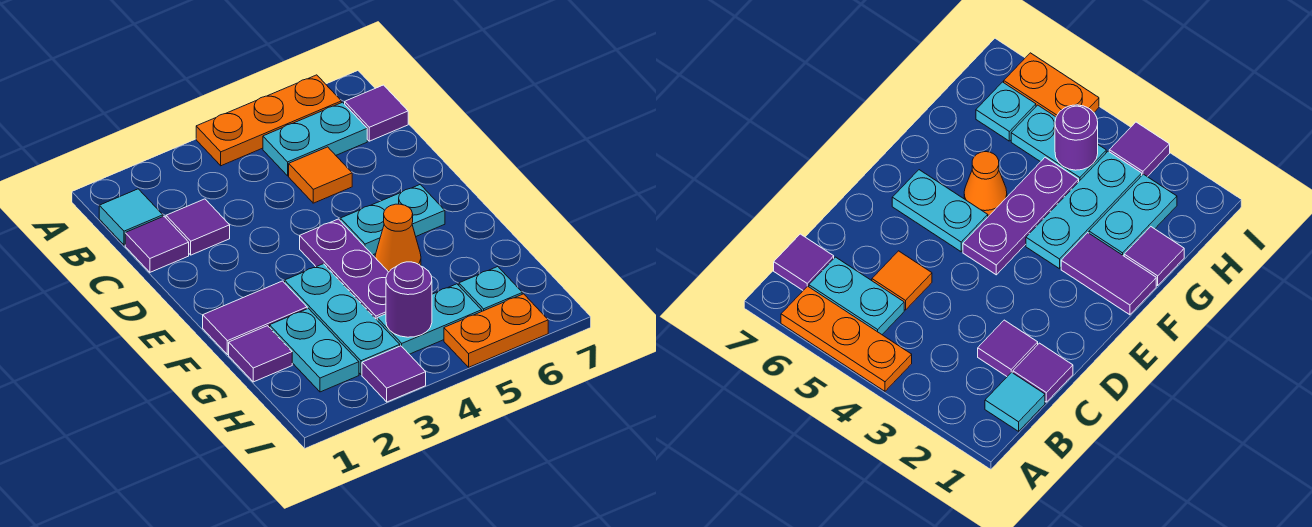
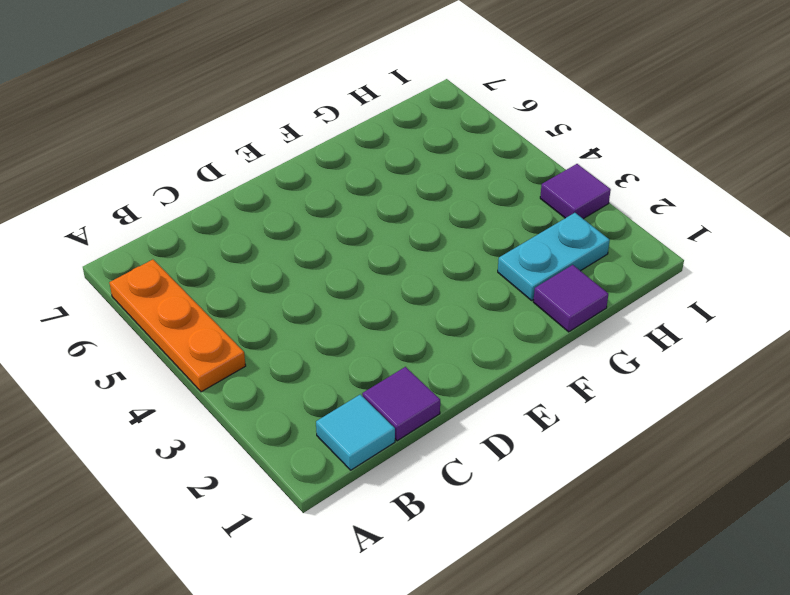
none -> cyan plate B5:B6 level 1
none -> purple tile B7 level 1
none -> purple tile C2 level 1

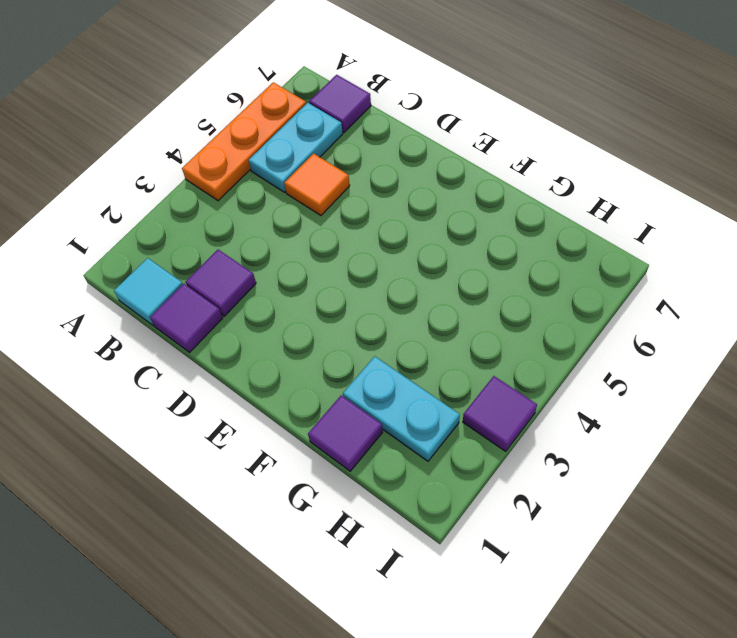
none -> purple plate E4:G4 level 1
none -> cyan plate E5:E6 level 1
none -> purple tile F1:F2 level 1

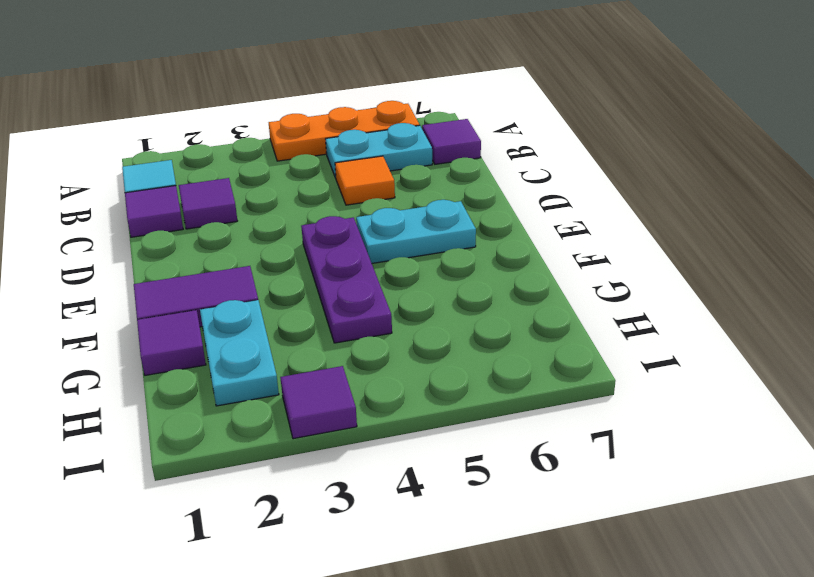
none -> cyan plate F3:H3 level 1
none -> orange cone F5 level 1
none -> cyan plate H4:H5 level 1

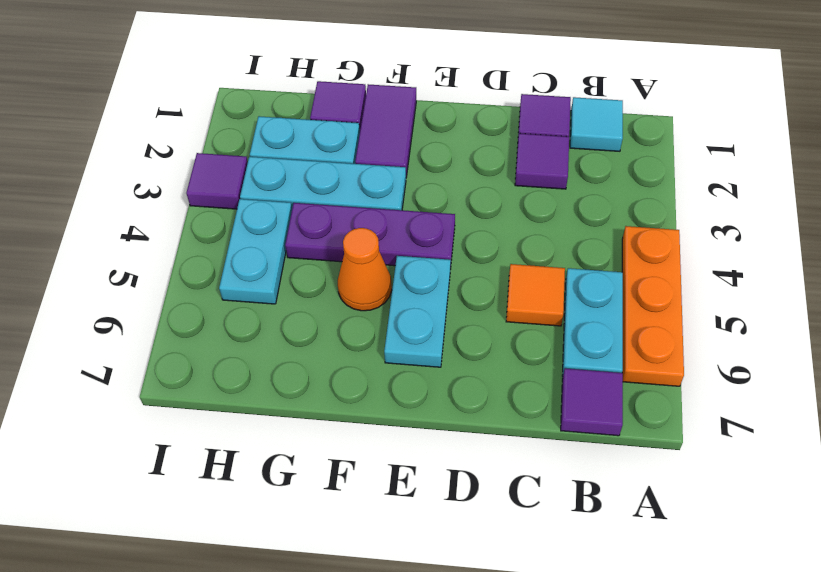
none -> cyan plate H6 level 1
none -> orange plate I5:I6 level 1
none -> purple round brick H4 level 2

